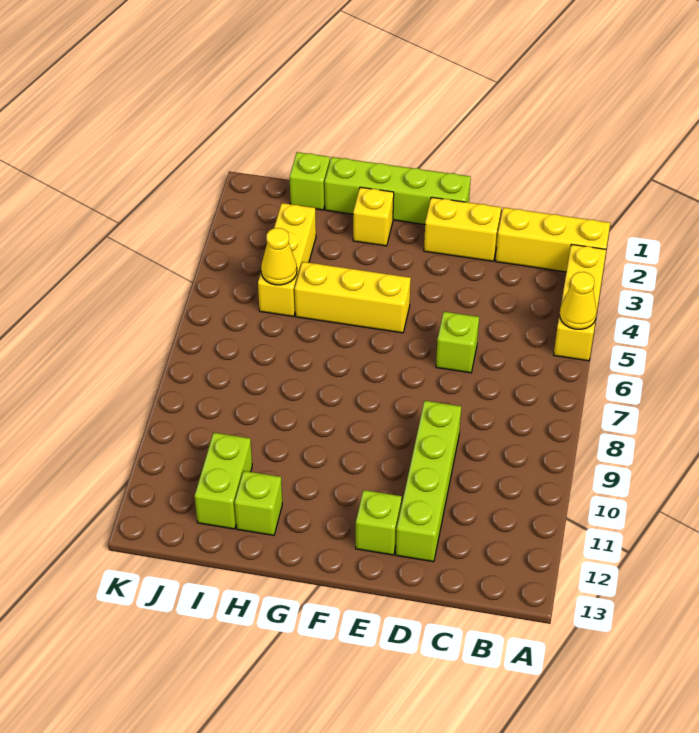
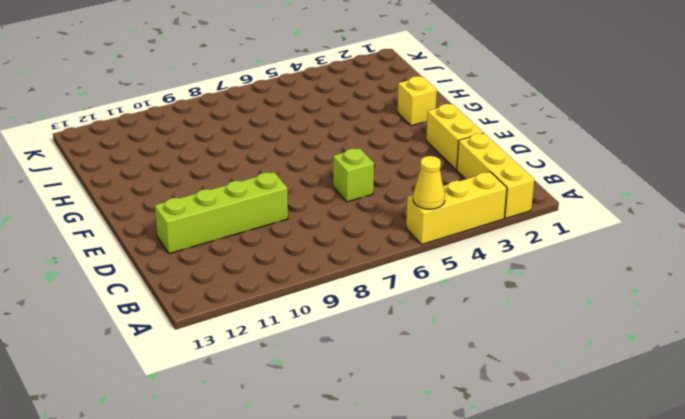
none -> lime brick E1:H1 level 1
none -> lime brick E12 level 1
none -> yellow brick F5:H5 level 1

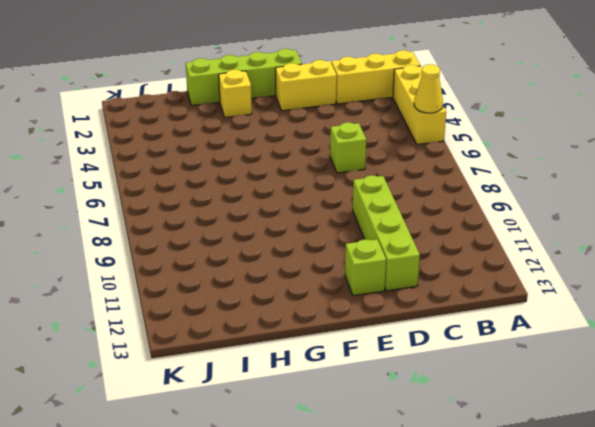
none -> yellow brick F5:H5 level 1
none -> lime brick H12 level 1
none -> lime brick I1 level 1

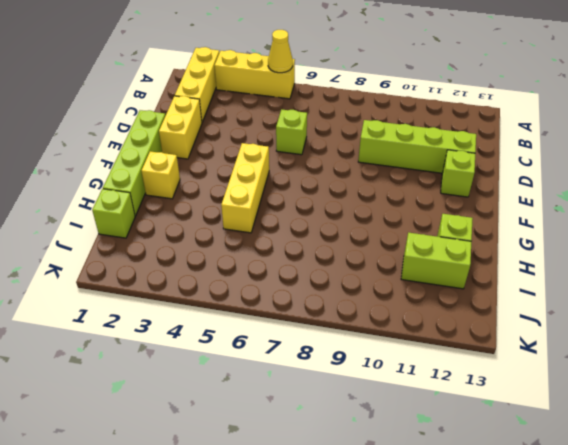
none -> yellow brick I3:I5 level 1
none -> yellow cone I5 level 2

